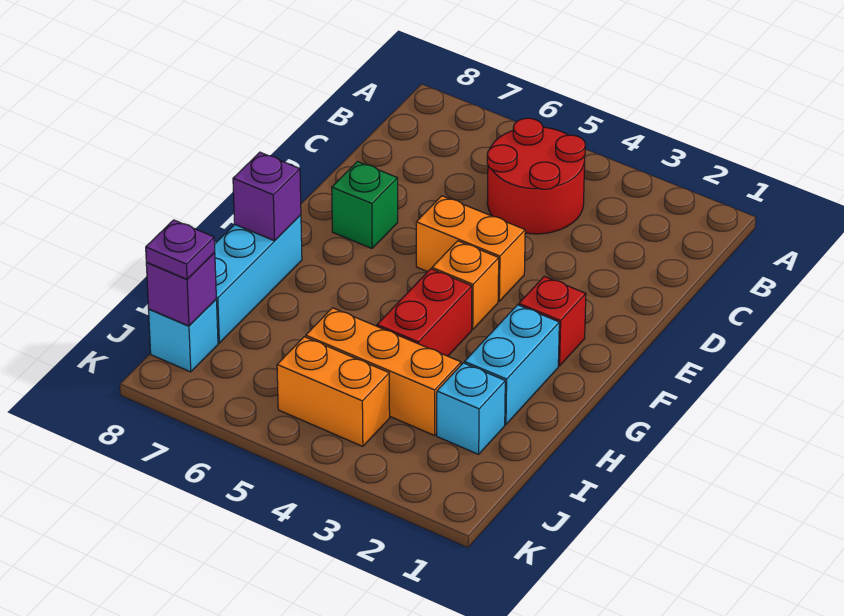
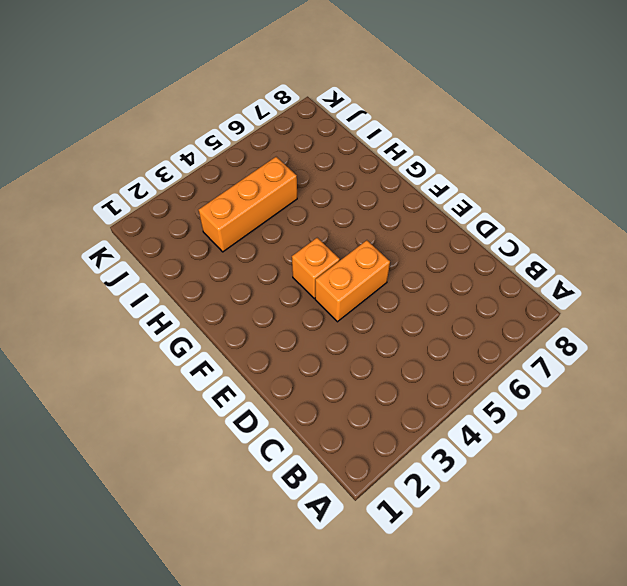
none -> red round brick B4:C5 level 1
none -> green brick E7 level 1
none -> red brick F2 level 1

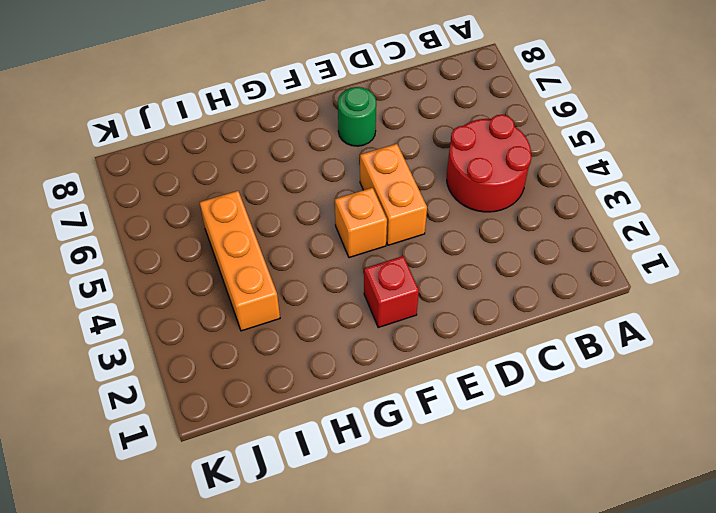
green round brick E7 level 1 -> green brick E7 level 1
none -> cyan brick G2:H2 level 1
none -> red brick G4:H4 level 1
none -> cyan brick G8:I8 level 1

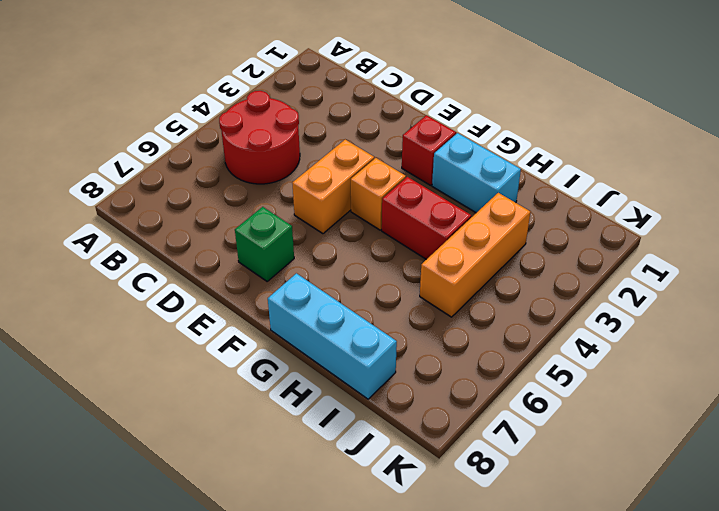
none -> cyan brick I2 level 1
none -> orange brick J4:J5 level 1
none -> cyan brick J8 level 1

